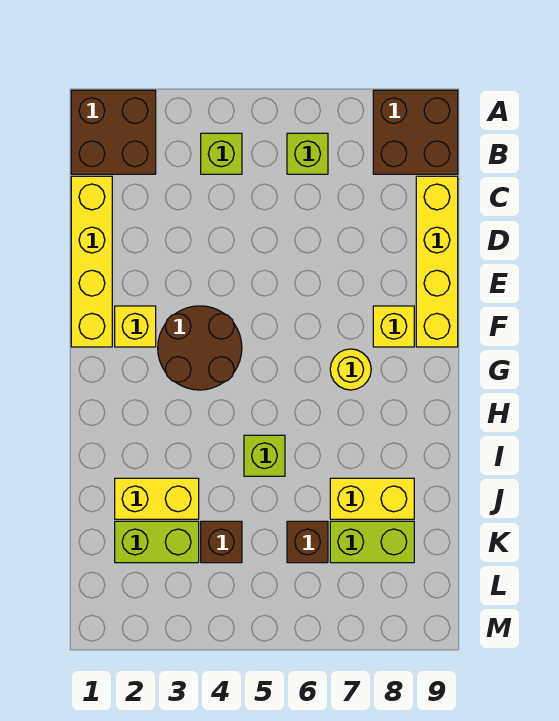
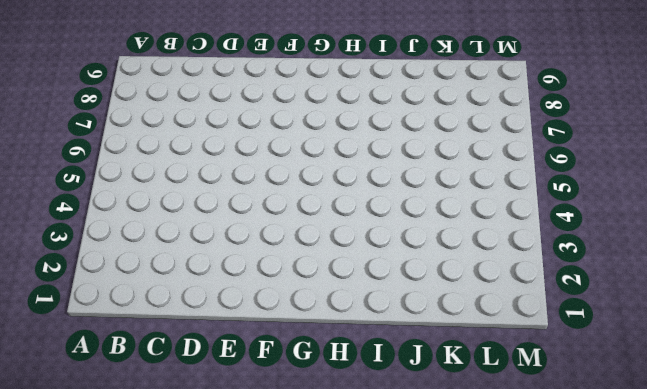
none -> brown brick A1:B2 level 1
none -> brown brick A8:B9 level 1
none -> lime brick B4 level 1

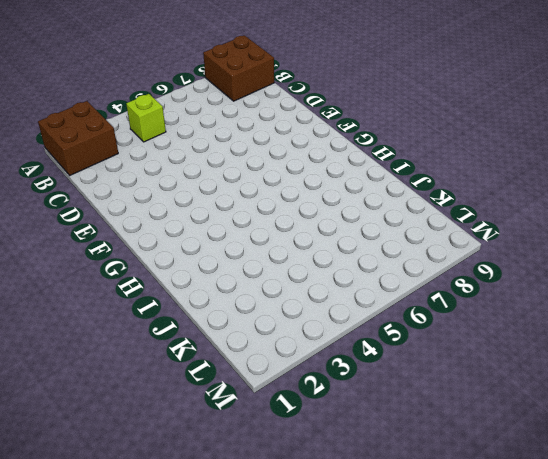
none -> lime brick B6 level 1
none -> yellow brick C1:F1 level 1
none -> yellow brick C9:F9 level 1

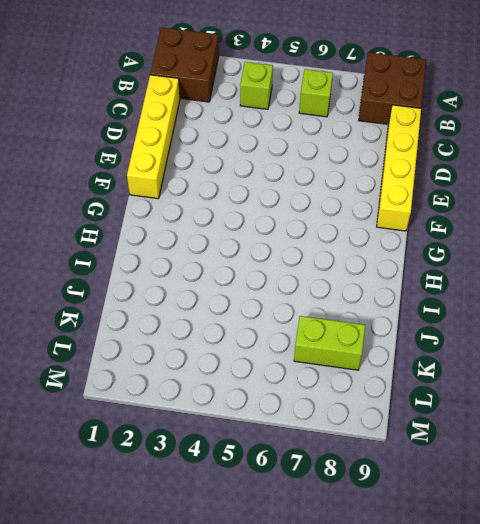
none -> yellow brick F2 level 1
none -> brown round brick F3:G4 level 1
none -> yellow brick F8 level 1

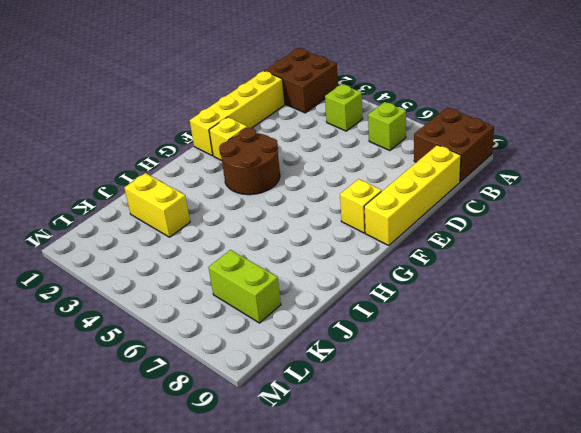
none -> yellow round brick G7 level 1
none -> lime brick I5 level 1
none -> yellow brick J7:J8 level 1

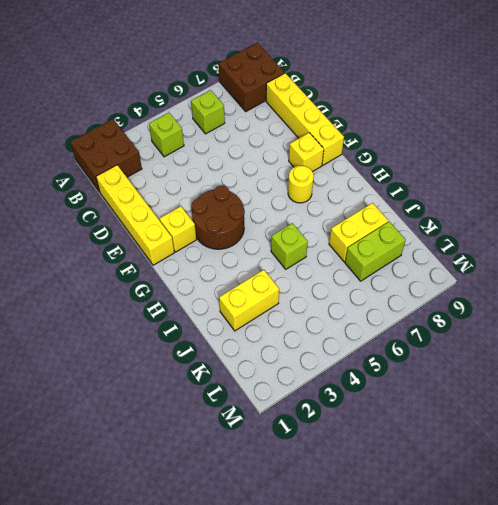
none -> lime brick K2:K3 level 1
none -> brown brick K4 level 1
none -> brown brick K6 level 1

